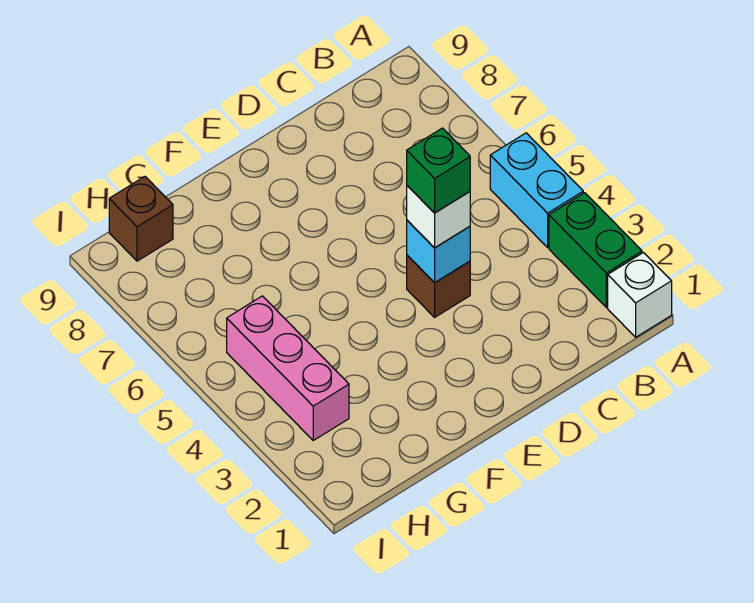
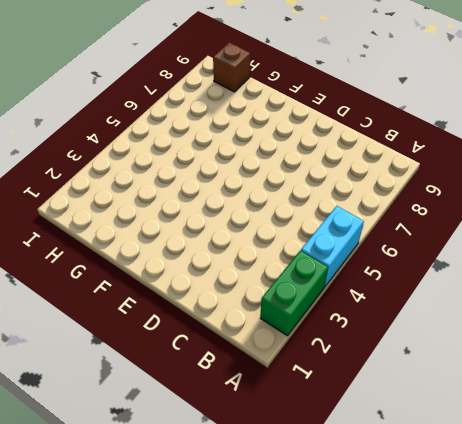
none -> white brick A1 level 1
none -> brown brick D4 level 1

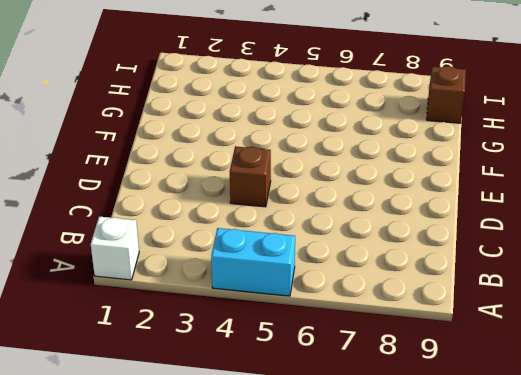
none -> green brick A2:A3 level 1
none -> pink brick H3:H5 level 1

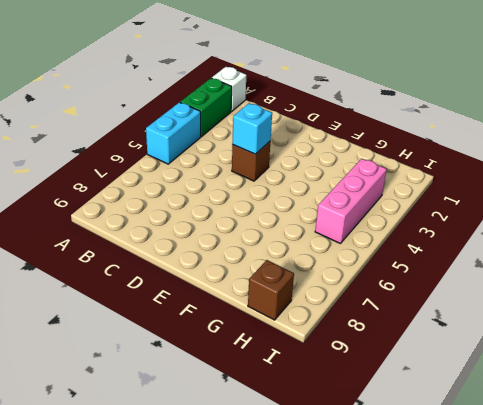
none -> white brick D4 level 3
none -> green brick D4 level 4

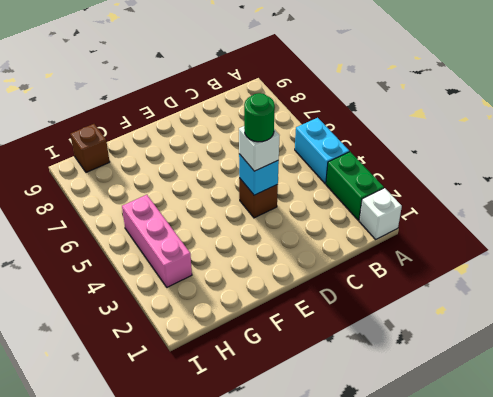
green round brick D4 level 4 -> green brick D4 level 4

